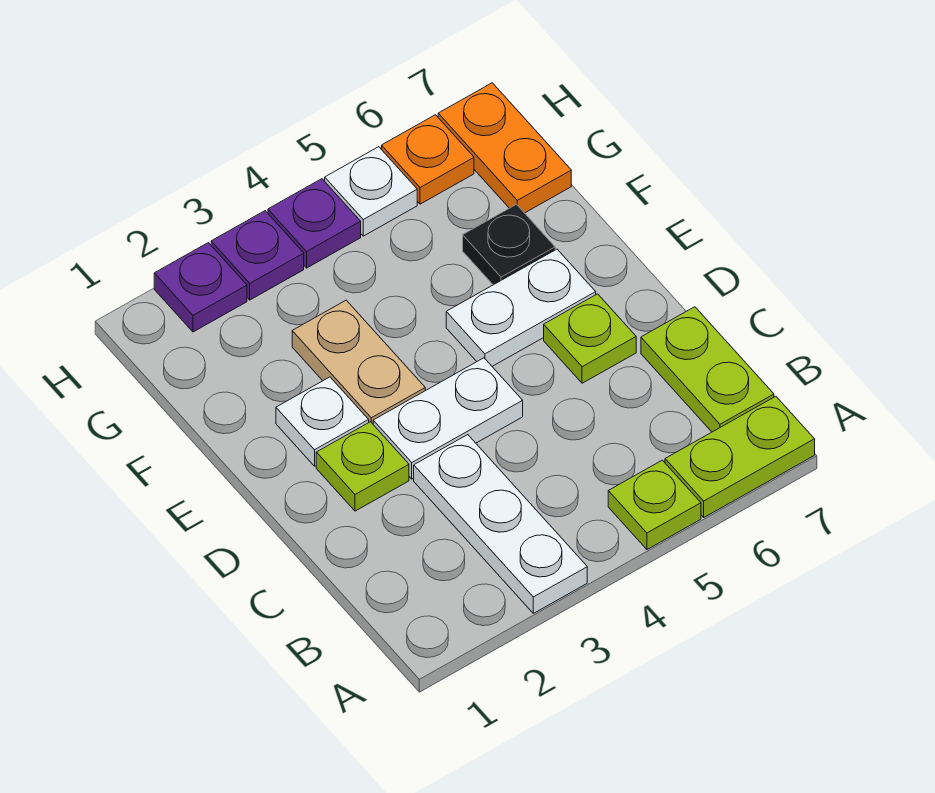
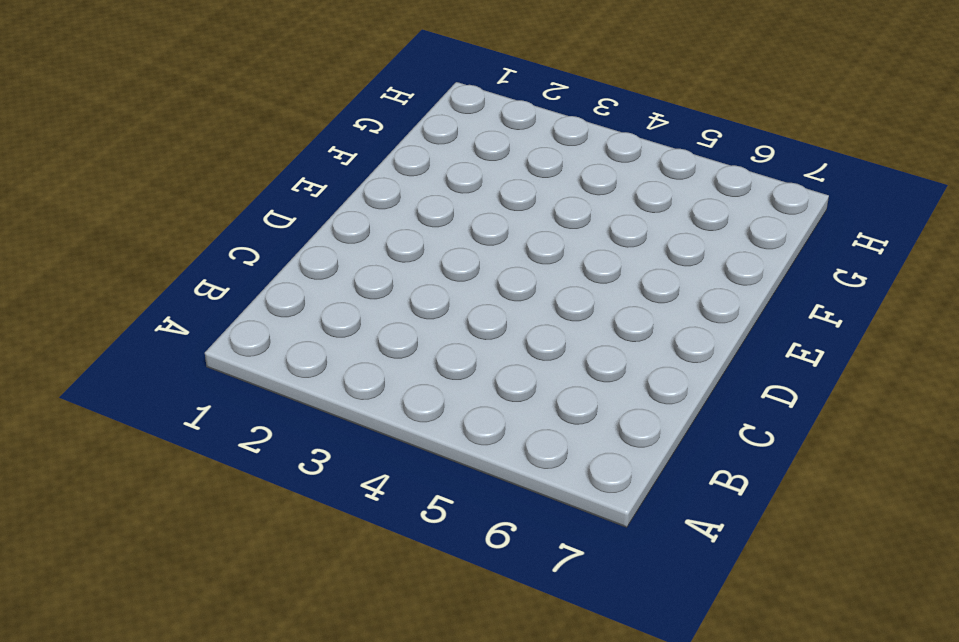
none -> white plate A3:C3 level 1
none -> lime plate A5 level 1
none -> lime plate A6:A7 level 1

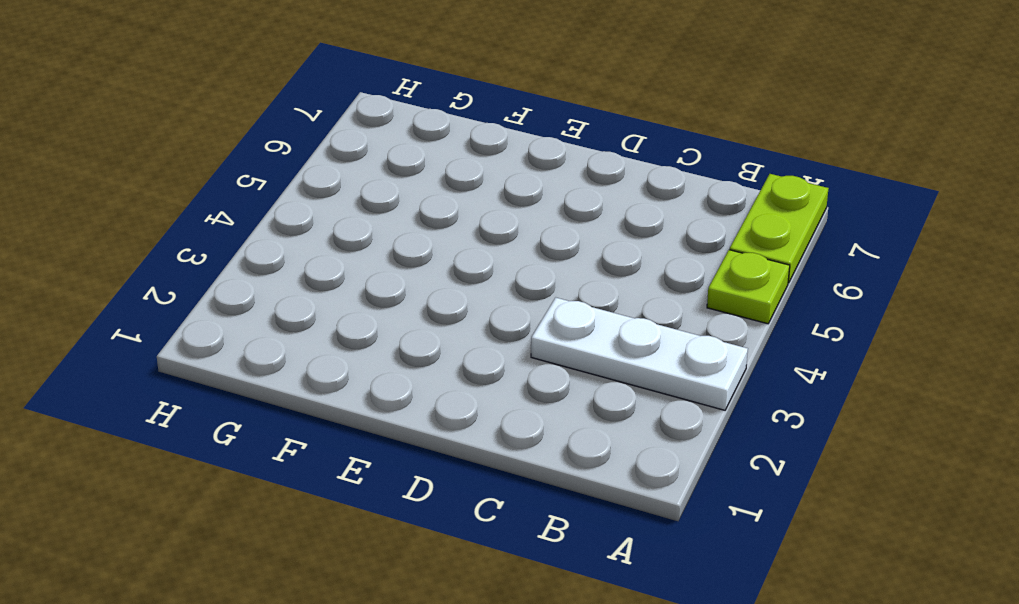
none -> lime plate B7:C7 level 1
none -> lime plate D2 level 1
none -> white plate D3:D4 level 1

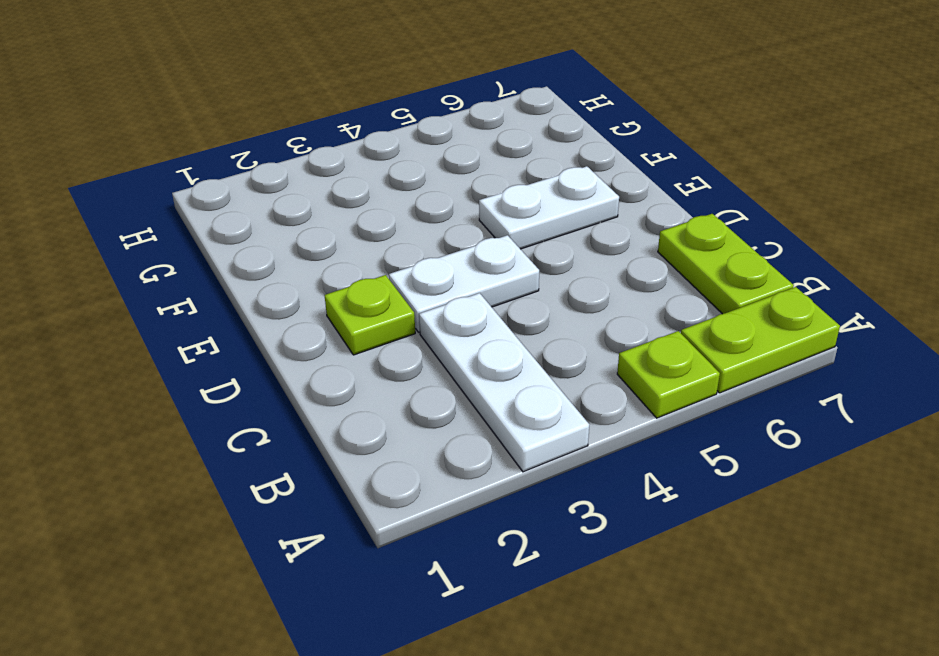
none -> lime plate D6 level 1
none -> white plate E2 level 1
none -> tan plate E3:F3 level 1

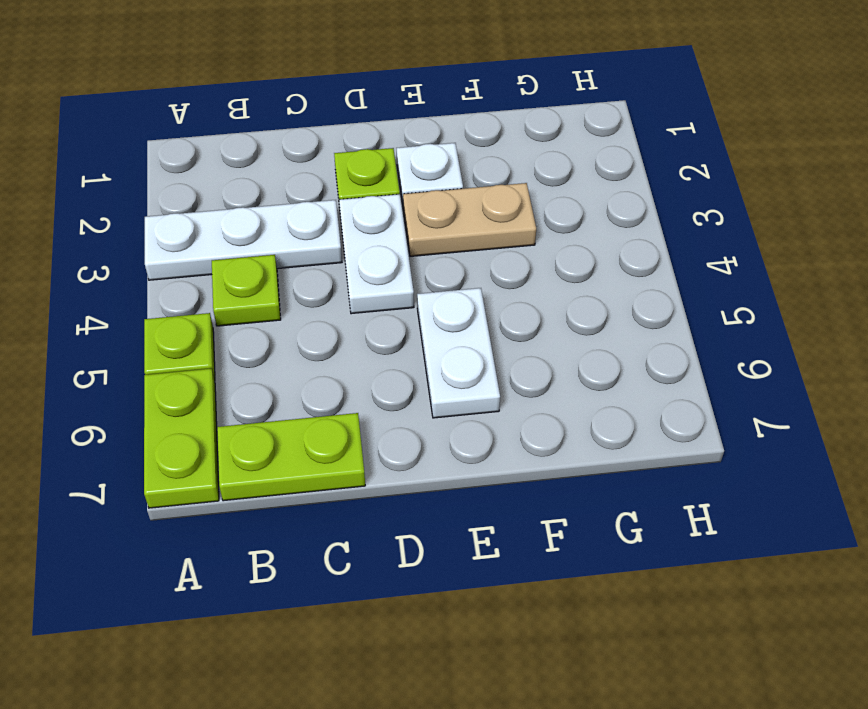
lime plate B4 level 1 -> lime plate D6 level 1
none -> black plate F6 level 1
none -> orange plate G7:H7 level 1
none -> purple plate H2 level 1

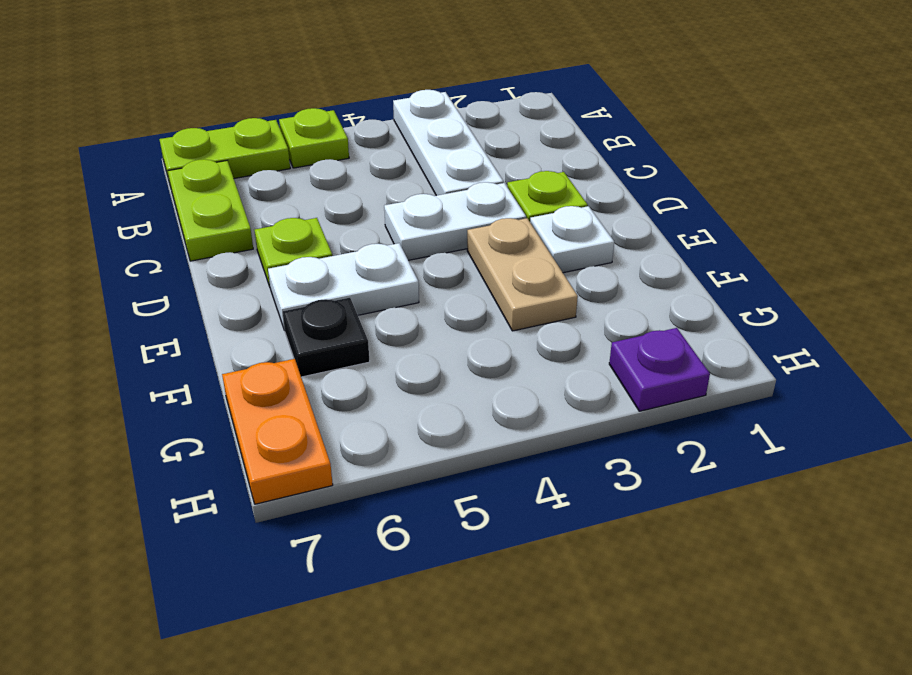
none -> purple plate H3 level 1
none -> purple plate H4 level 1
none -> white plate H5 level 1

